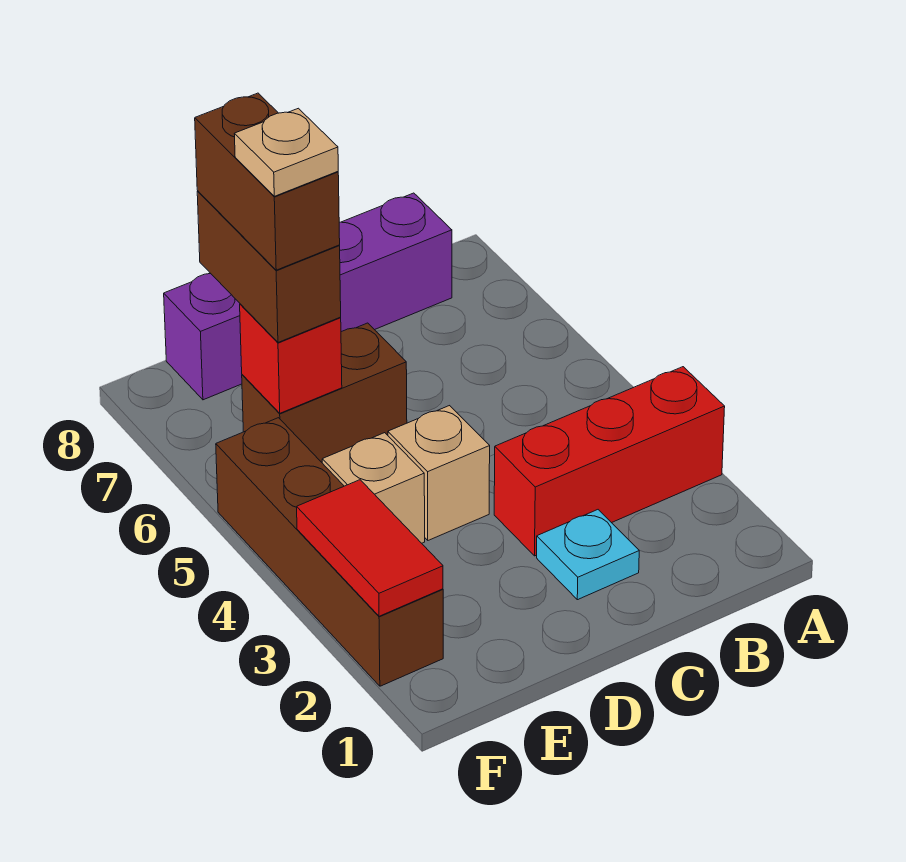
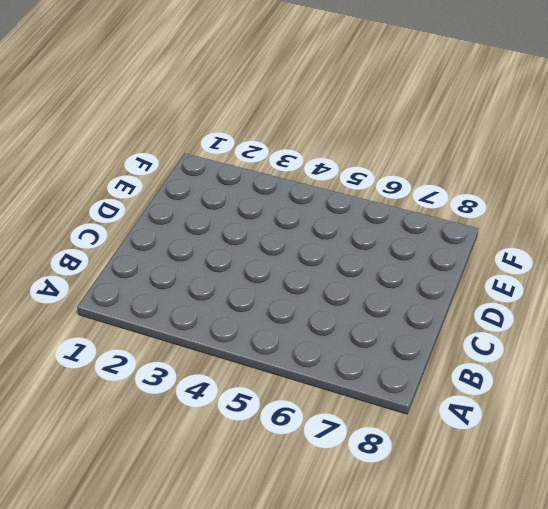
none -> red brick A3:C3 level 1
none -> purple brick B8:E8 level 1
none -> cyan plate C2 level 1

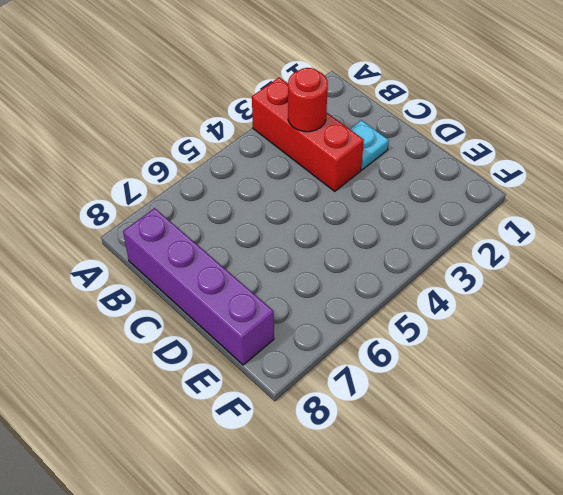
red round brick B3 level 2 -> none
none -> tan brick D4 level 1
none -> brown brick D6:E6 level 1
none -> tan brick E4 level 1

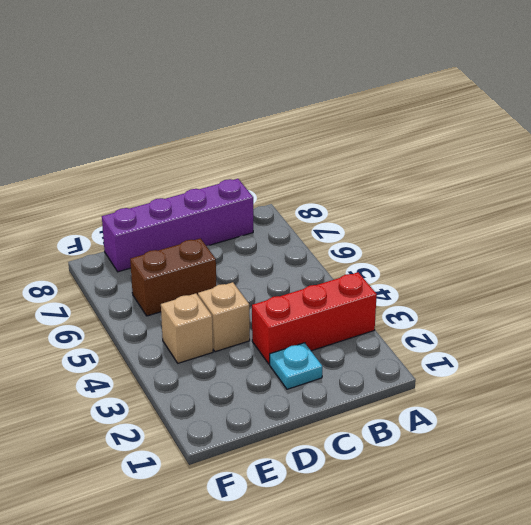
none -> brown brick F2:F5 level 1
none -> red brick E6 level 2
none -> red tile F2:F3 level 2

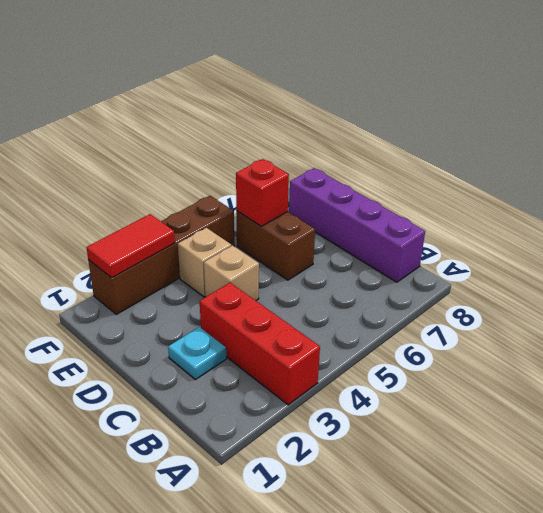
none -> brown brick E6:E7 level 3
none -> brown brick E6:E7 level 4
none -> tan plate E6 level 5

